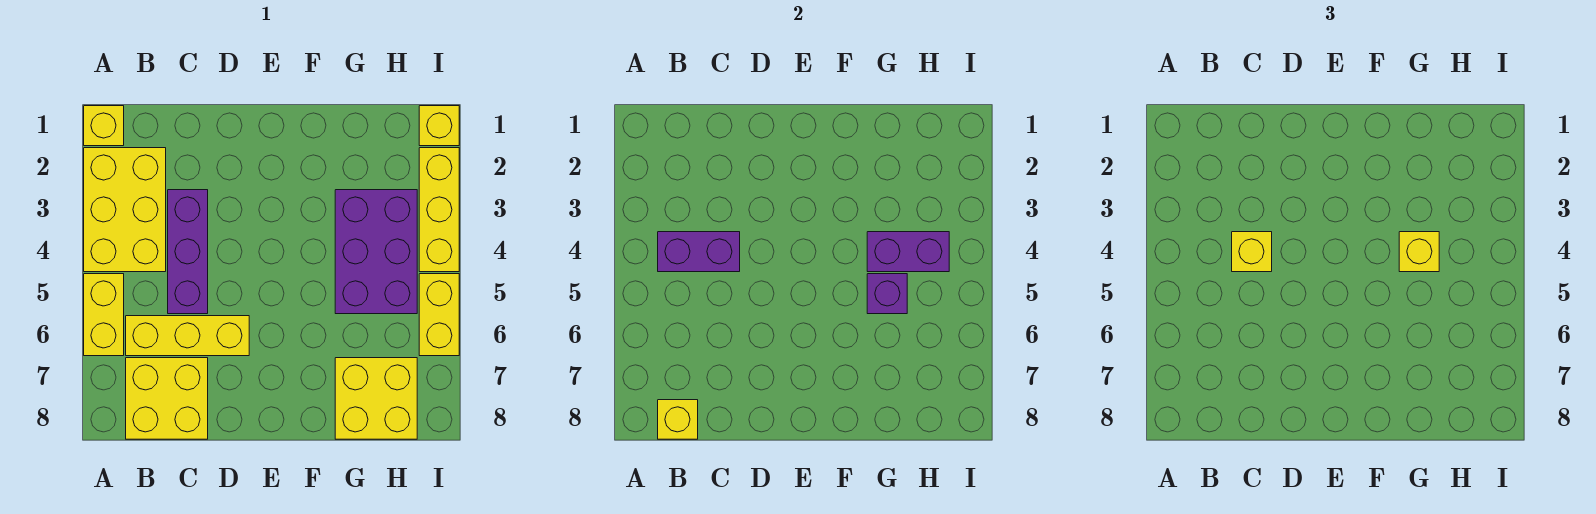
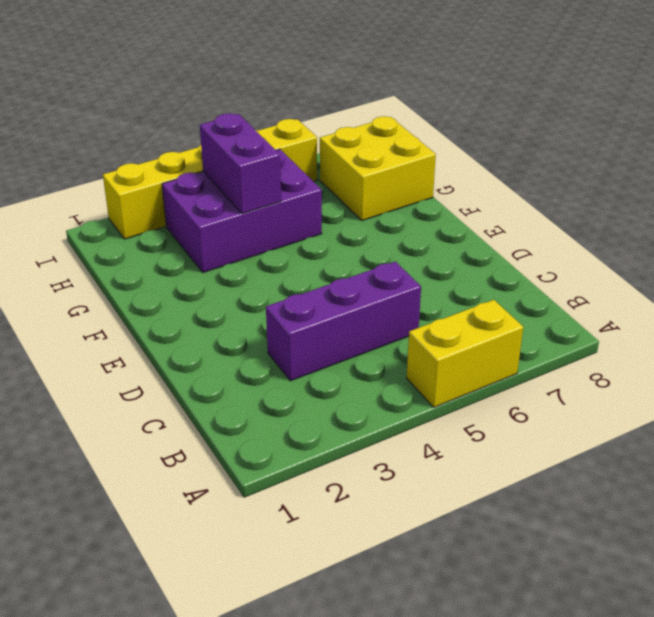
none -> yellow brick A1 level 1
none -> yellow brick A2:B4 level 1
none -> yellow brick B6:D6 level 1

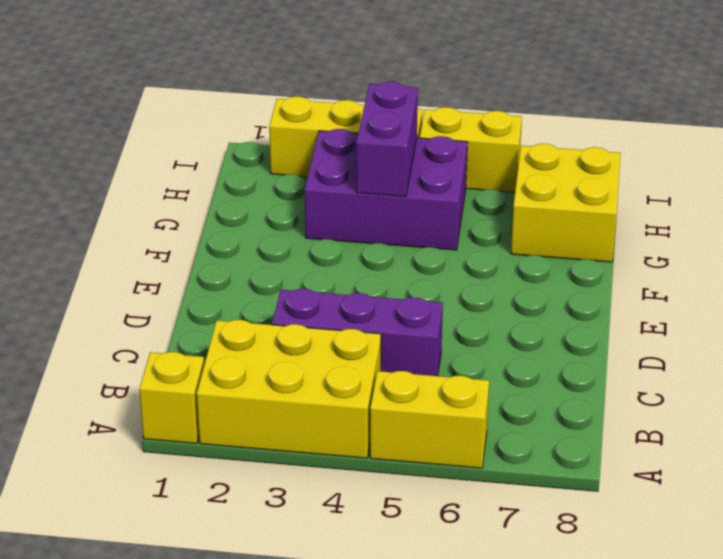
none -> yellow brick B6:D6 level 1
none -> yellow brick B7:C8 level 1
none -> yellow brick I1 level 1

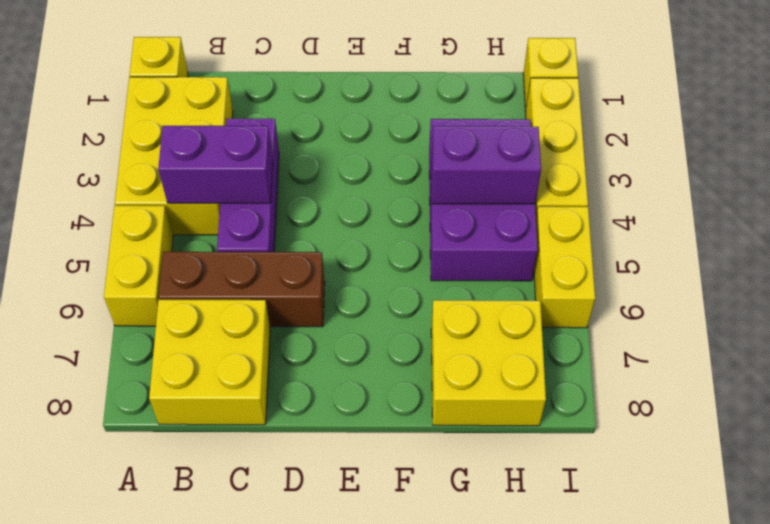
brown brick B6:D6 level 1 -> yellow brick B6:D6 level 1
none -> yellow brick B8 level 2
none -> purple brick G5 level 2
none -> yellow brick C4 level 3

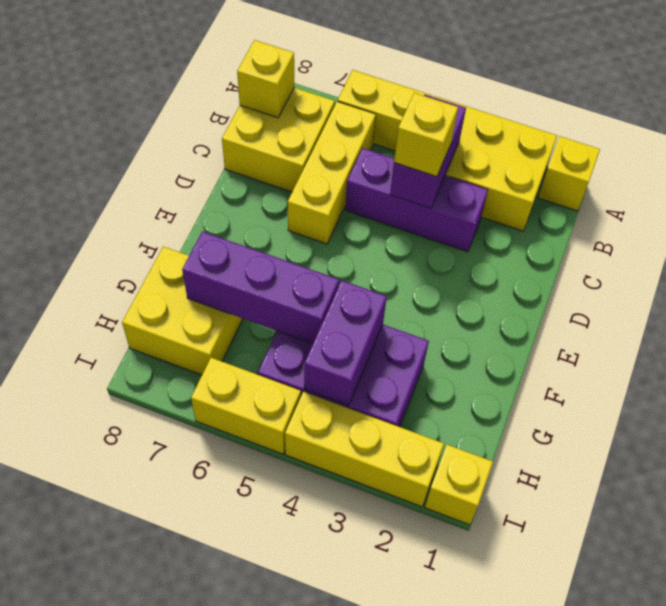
purple brick G5:G7 level 2 -> purple brick G5 level 2
none -> yellow brick G4 level 3

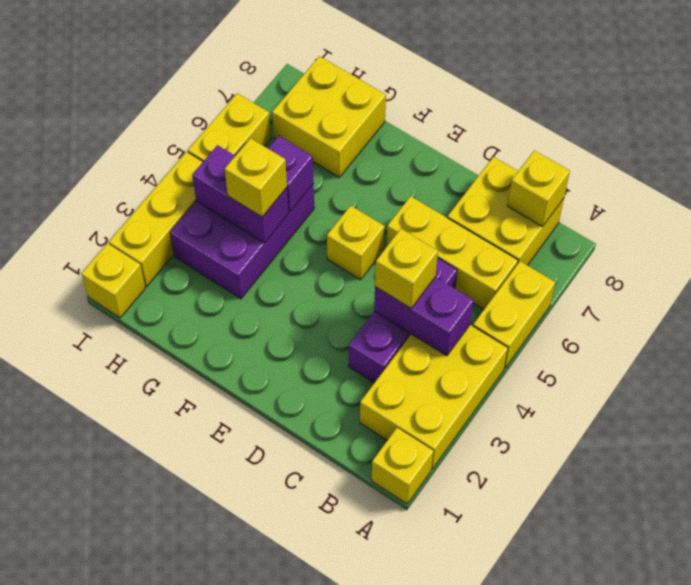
yellow brick E5 level 1 -> none

